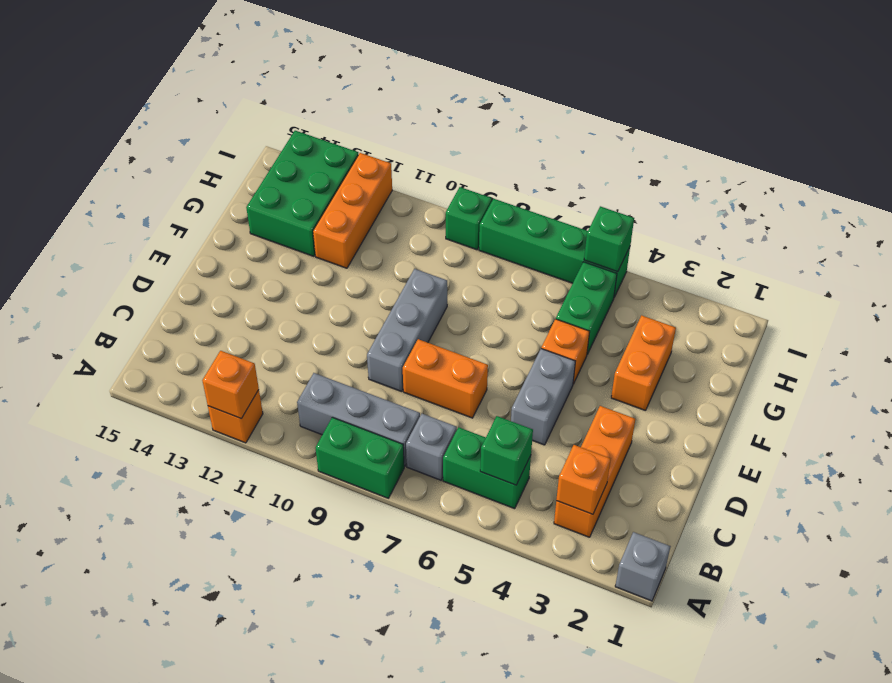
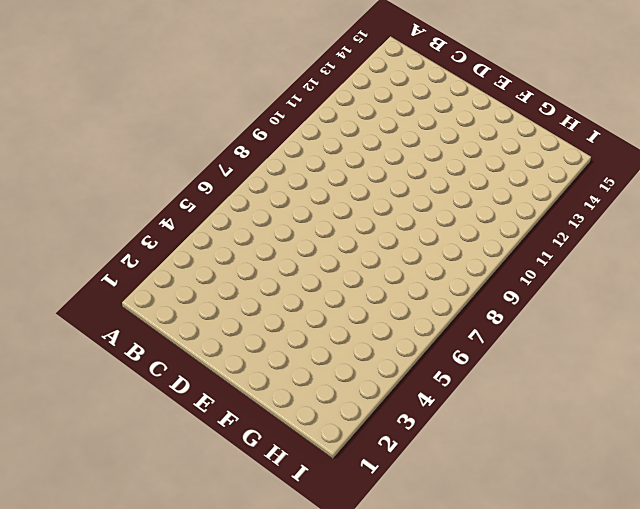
none -> grey brick A1 level 1
none -> green brick A8:A9 level 1
none -> orange brick A12 level 1

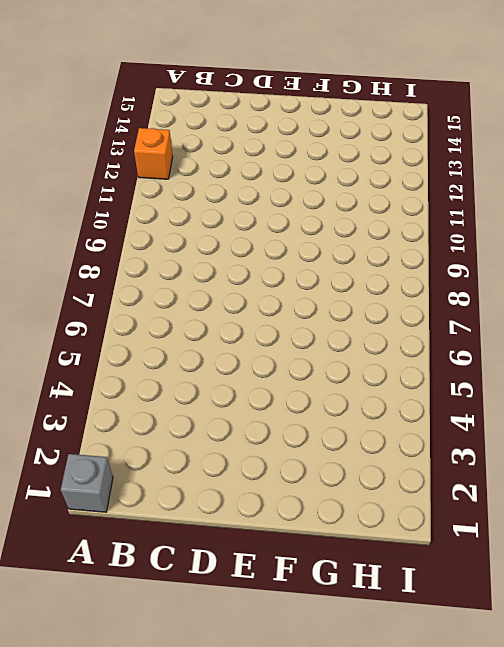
none -> green brick A8:A9 level 1
none -> orange brick B3:D3 level 1
none -> green brick B5:B6 level 1

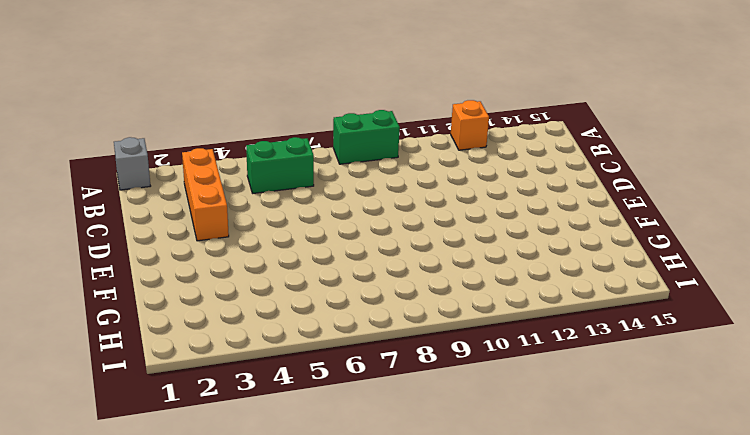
none -> grey brick B7 level 1
none -> grey brick B8:B10 level 1
none -> grey brick D5:E5 level 1

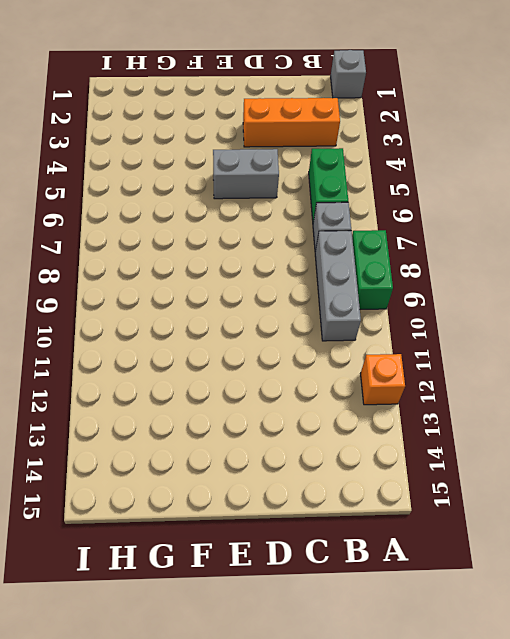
none -> orange brick D7:D8 level 1
none -> grey brick D9:F9 level 1
none -> orange brick F3:G3 level 1

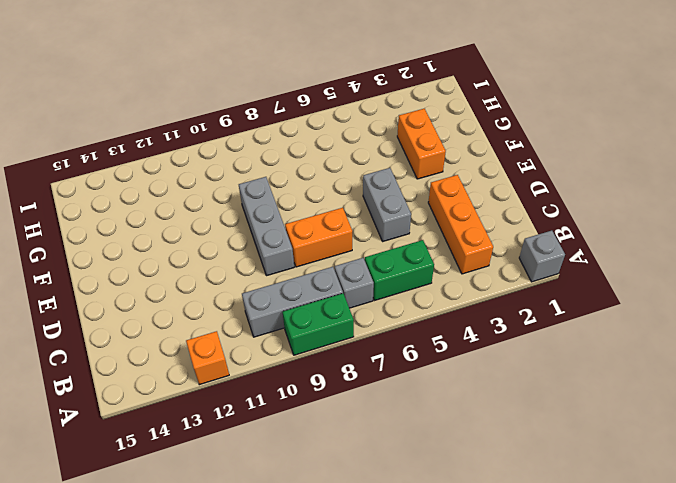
none -> orange brick F5 level 1
none -> green brick G5:H5 level 1
none -> orange brick G12:I12 level 1

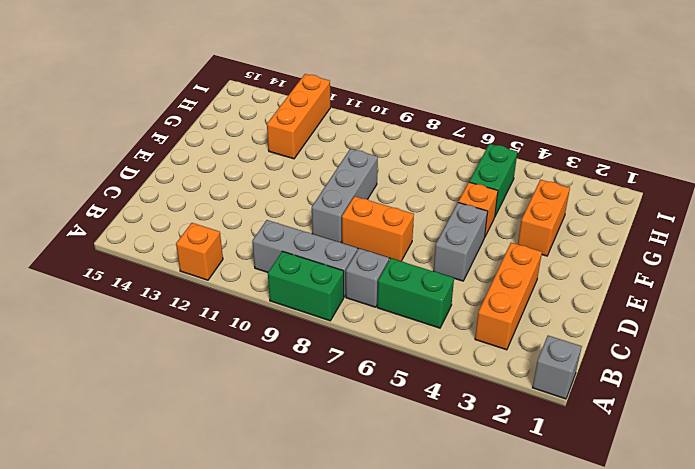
none -> green brick G13:I14 level 1
none -> green brick I5:I8 level 1
none -> green brick I9 level 1

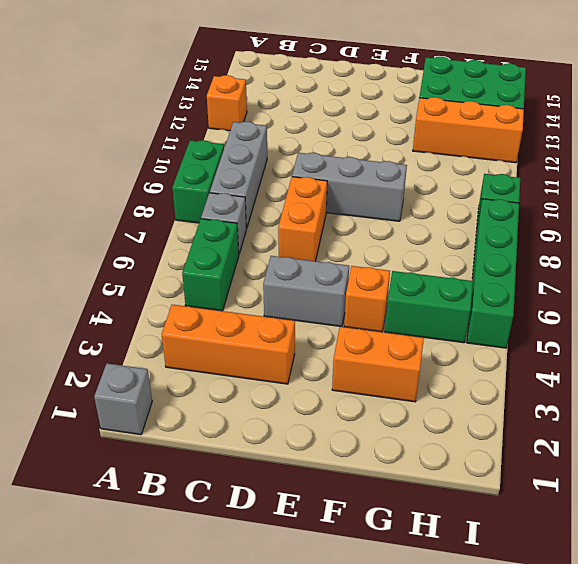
none -> orange brick A12 level 2
none -> orange brick B3 level 2
none -> green brick B5 level 2

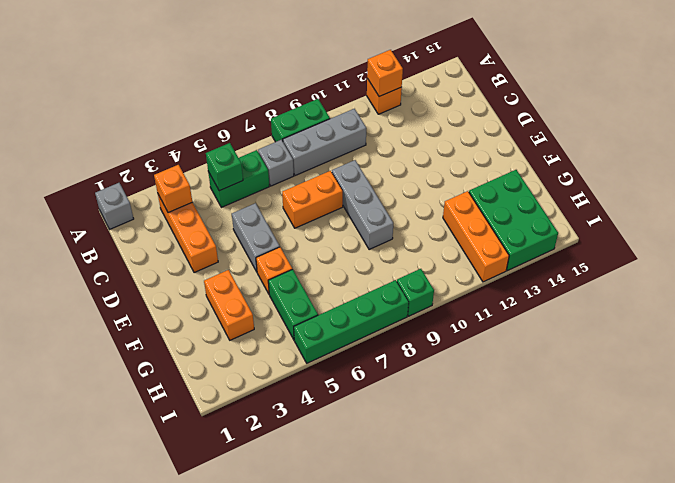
none -> green brick I5 level 2

